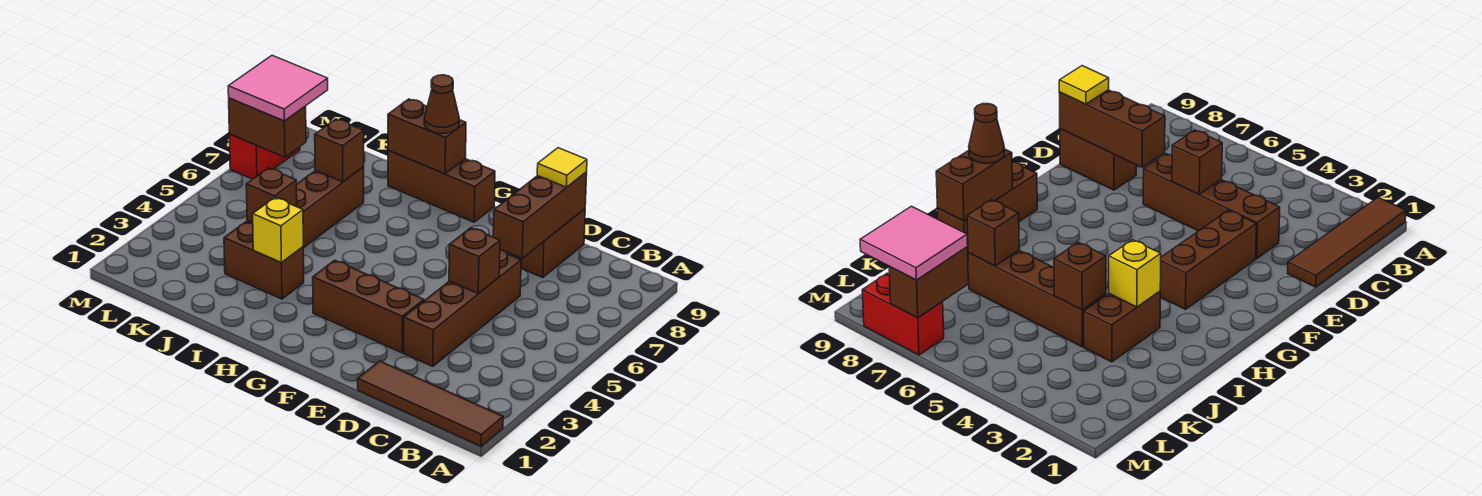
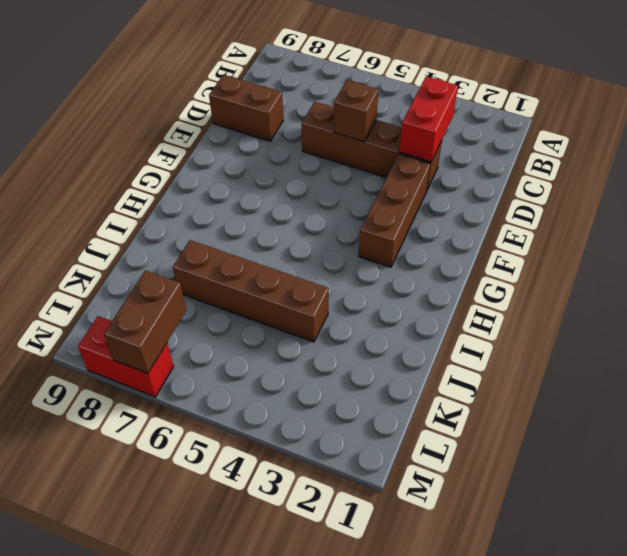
red brick C3:D3 level 2 -> none
none -> brown tile A1:D1 level 1
none -> brown brick G9:I9 level 1
none -> brown brick I3:J3 level 1

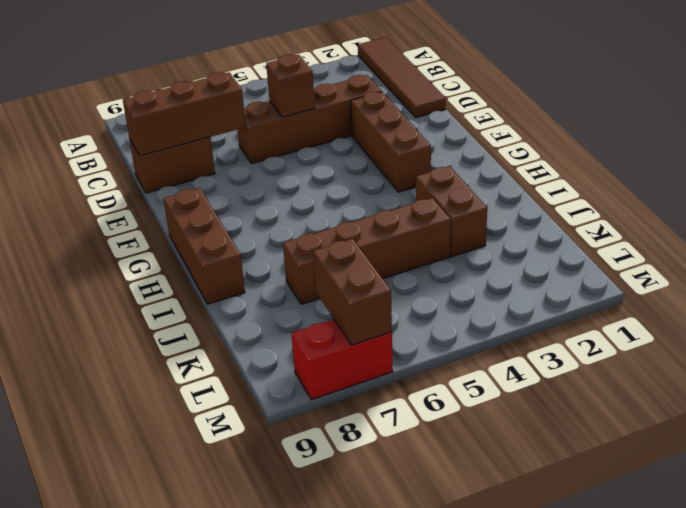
none -> brown brick H9:I9 level 2
none -> yellow brick I3 level 2
none -> brown brick J4 level 2

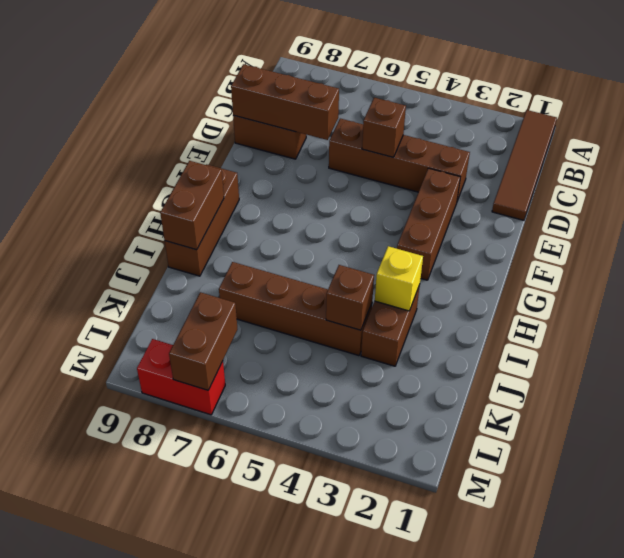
none -> brown brick J7 level 2
none -> yellow tile D9 level 3
none -> brown cone H9 level 3

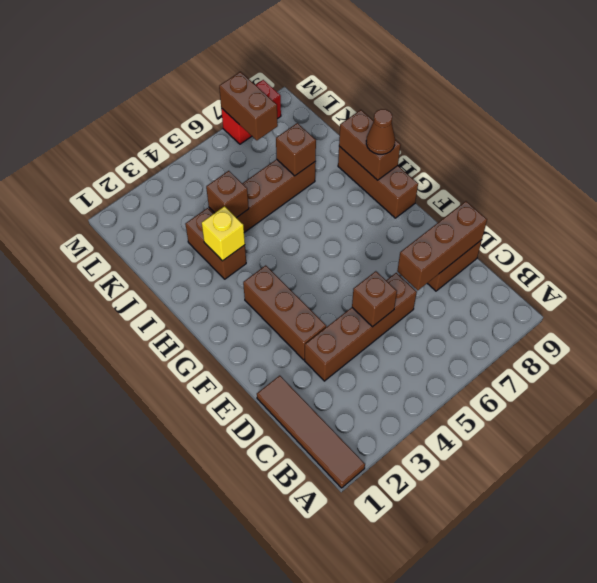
none -> yellow tile D9 level 3
none -> pink tile L7:M8 level 3

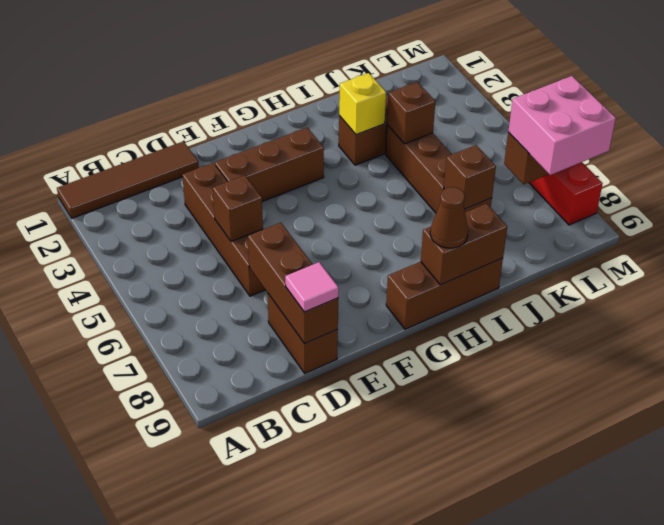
pink tile D9 level 3 -> yellow tile D9 level 3
pink brick L7:M8 level 3 -> pink tile L7:M8 level 3

